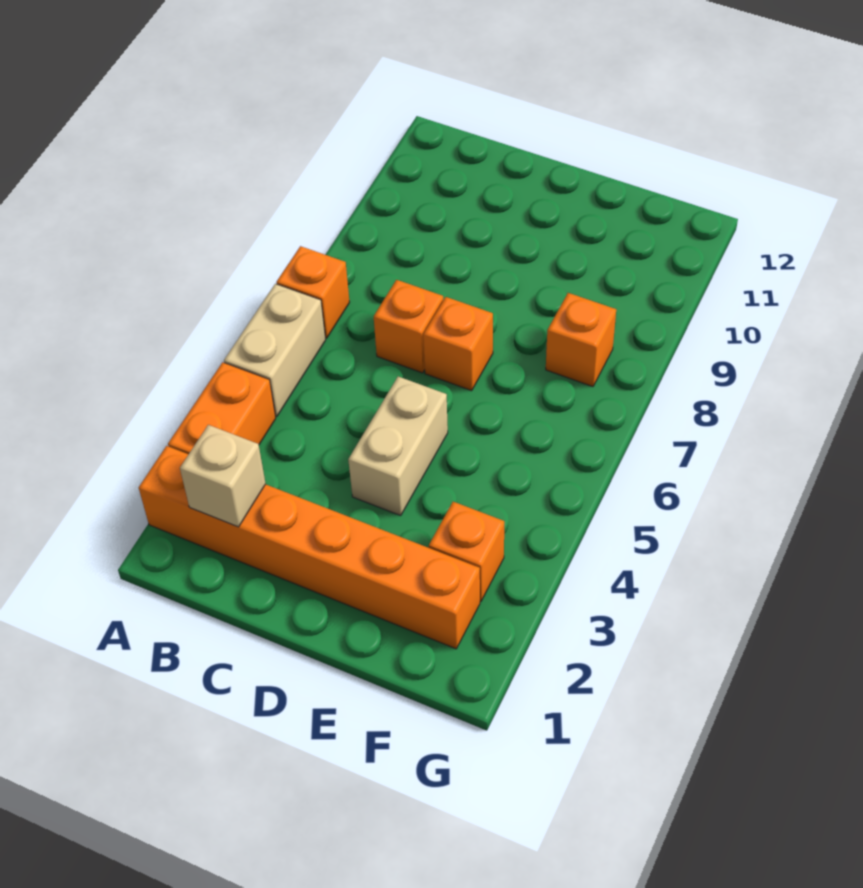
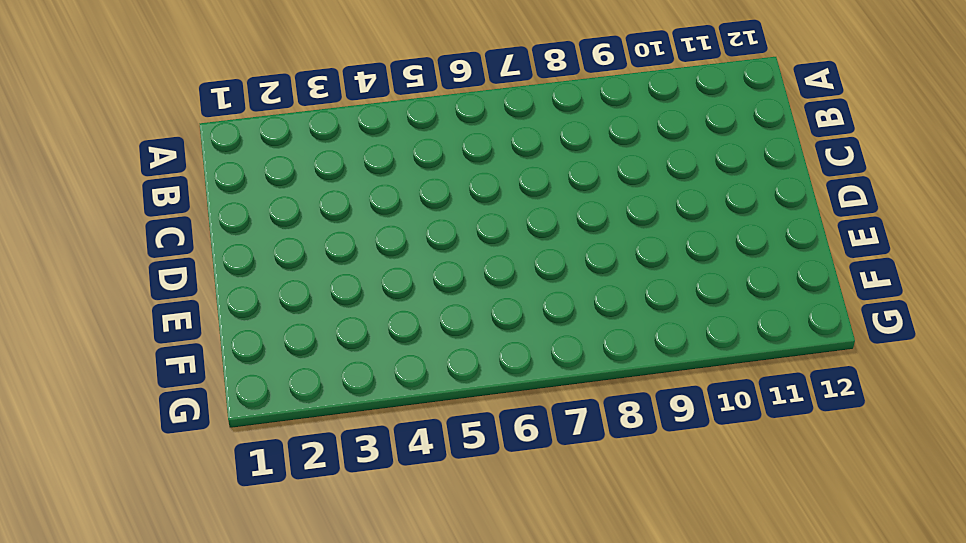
none -> orange brick A2:F2 level 1
none -> orange brick A3:A4 level 1

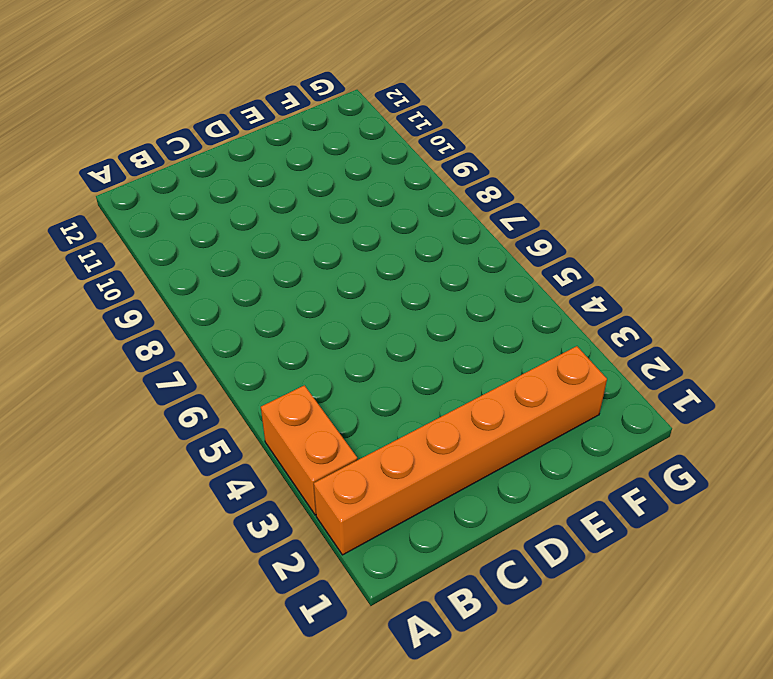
none -> tan brick A5:A6 level 1
none -> orange brick A7 level 1

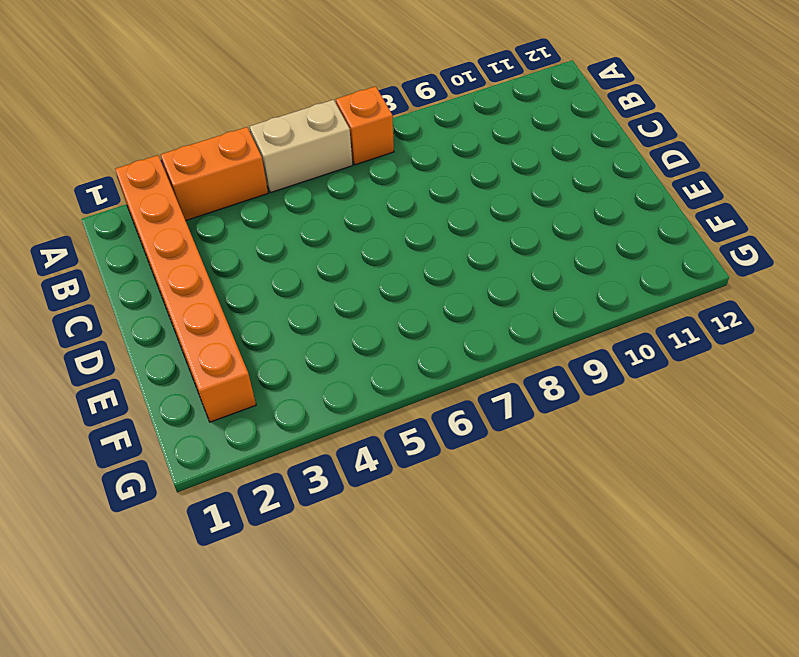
none -> orange brick C7 level 1
none -> tan brick D4:D5 level 1

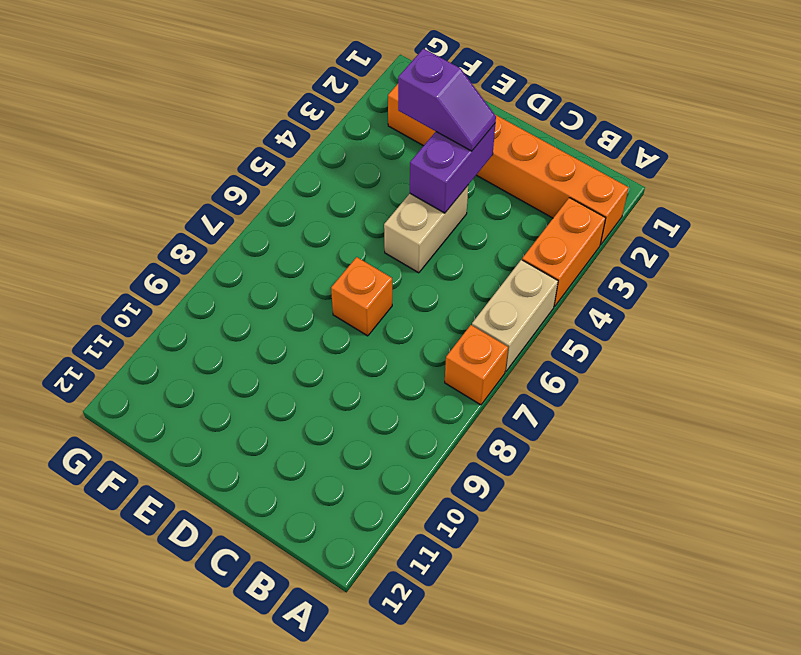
purple brick D3:D4 level 2 -> none
purple slope D3:E3 level 3 top E -> none
none -> orange brick C7 level 1
none -> orange brick F3 level 1

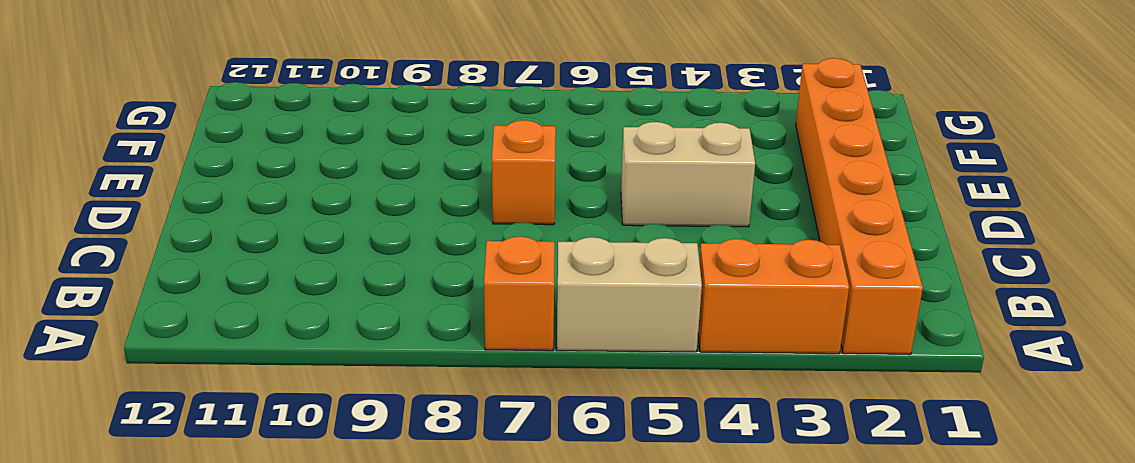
none -> orange brick C7 level 1
none -> orange brick F3 level 1

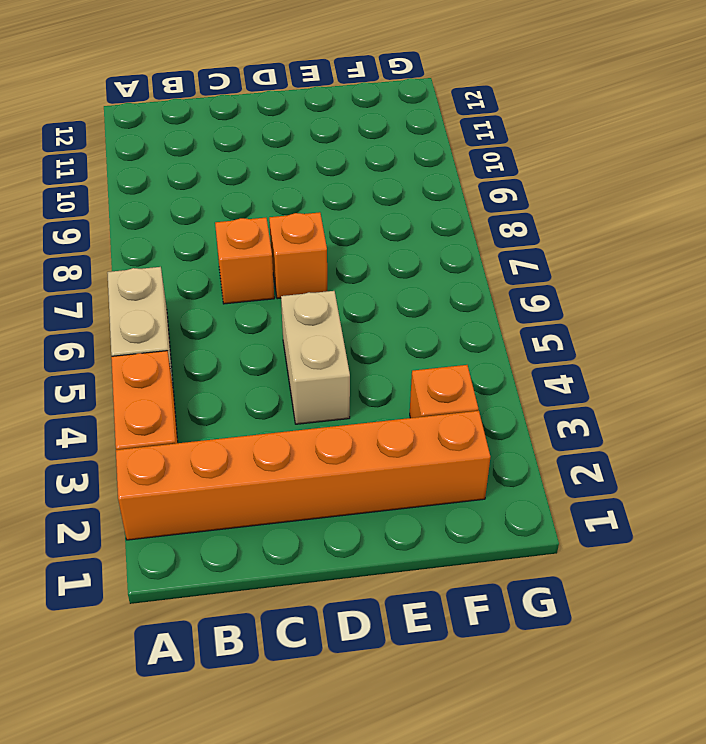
none -> orange brick A7 level 1
none -> orange brick F8 level 1

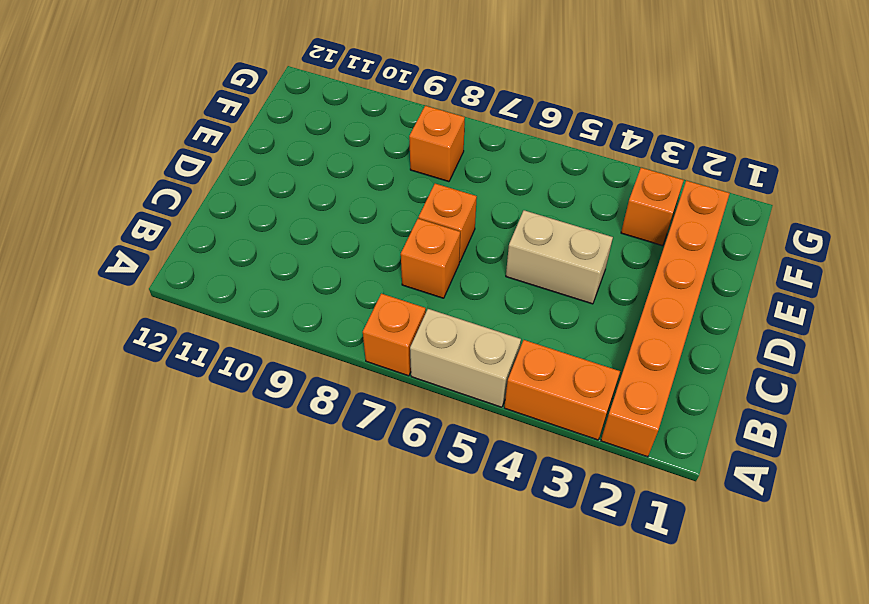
none -> tan brick B2 level 2

